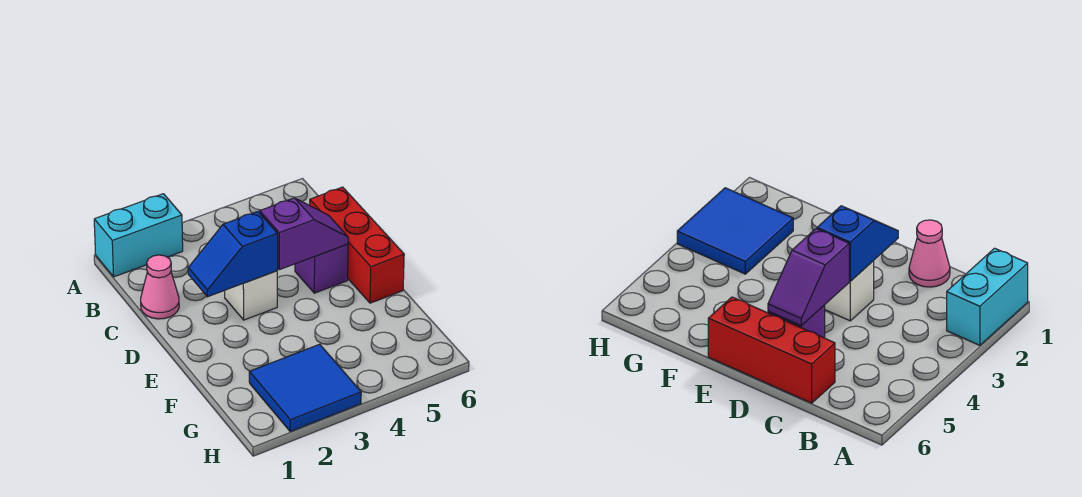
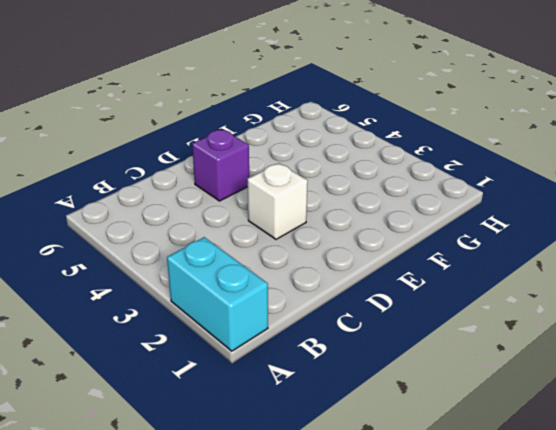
none -> pink cone C1 level 1
none -> red brick C6:E6 level 1

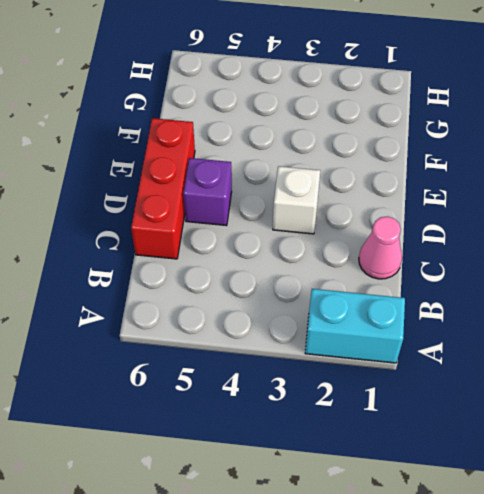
none -> blue tile G2:H3 level 1
none -> blue slope D2:D3 level 2 top 3

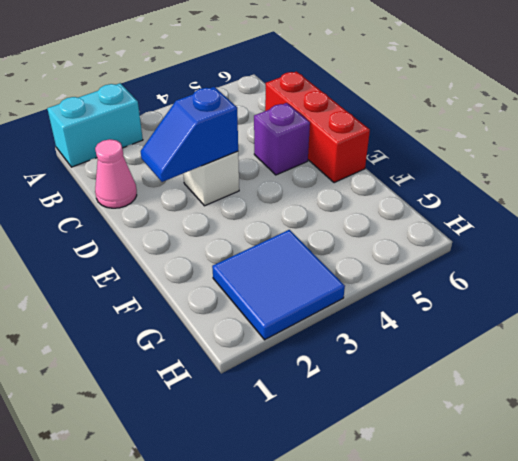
none -> purple slope D4:D5 level 2 top 4

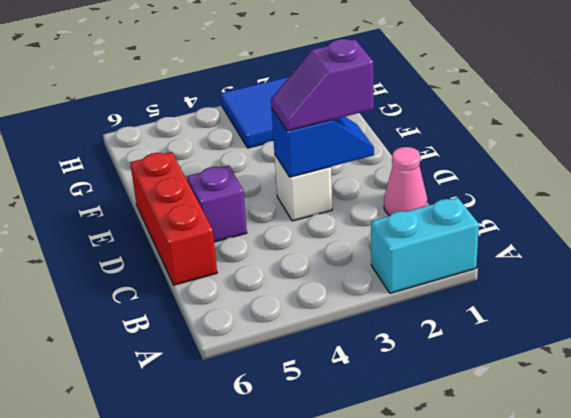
purple slope D2:D3 level 3 top 2 -> purple slope D4:D5 level 2 top 4

